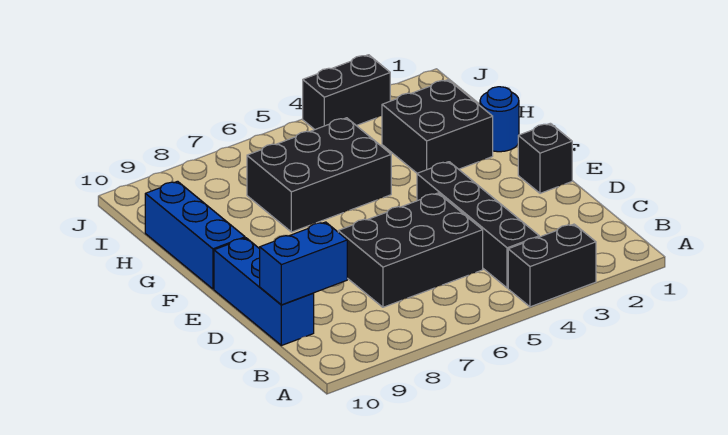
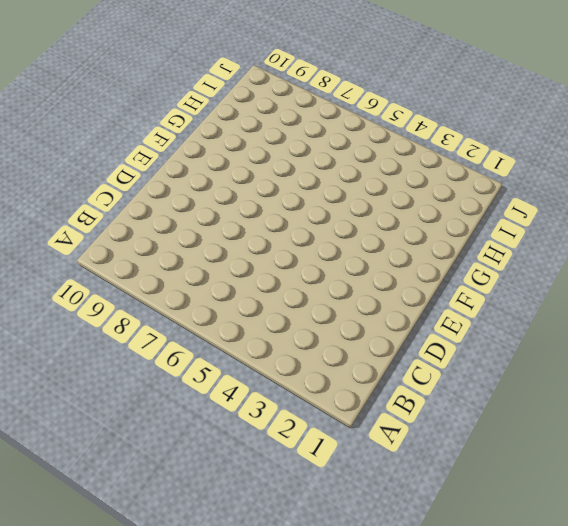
none -> black brick A3:A4 level 1
none -> black brick B4:E4 level 1

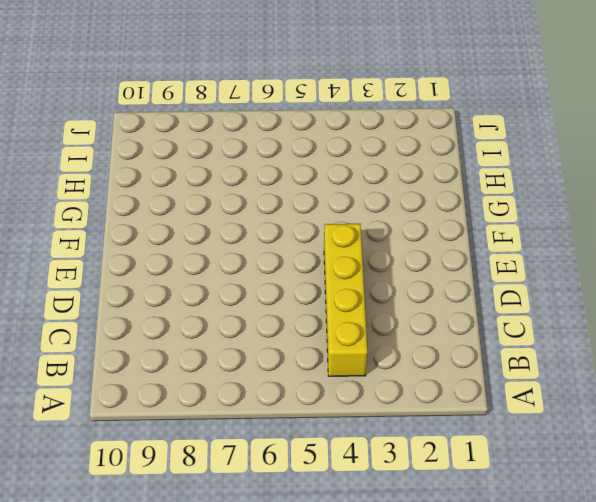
yellow brick B4:E4 level 1 -> black brick B4:E4 level 1
none -> black brick A3:A4 level 1
none -> black brick C5:D7 level 1

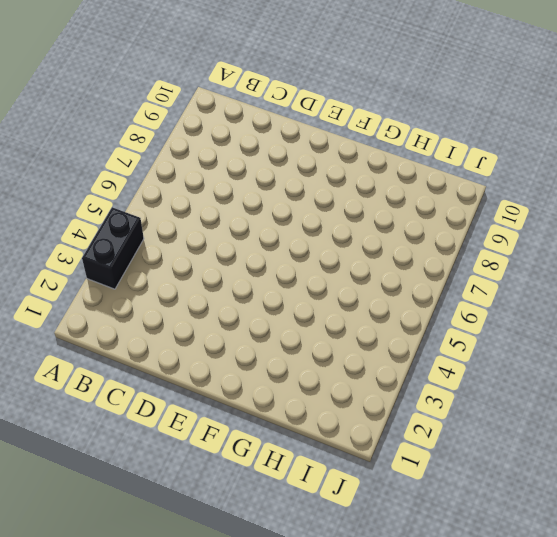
none -> black brick B4:E4 level 1
none -> black brick C5:D7 level 1

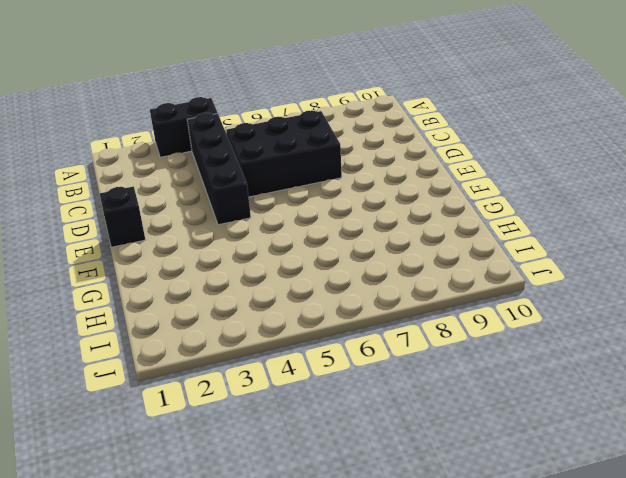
none -> blue brick C10:E10 level 1
none -> blue brick F10:H10 level 1

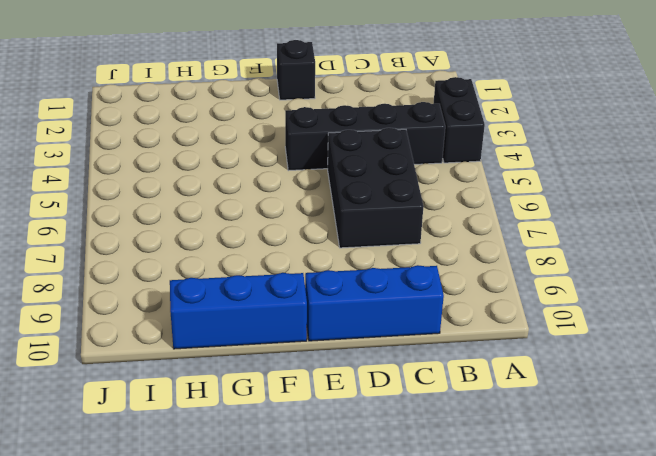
none -> blue round brick G1 level 1
none -> black brick G2:H3 level 1

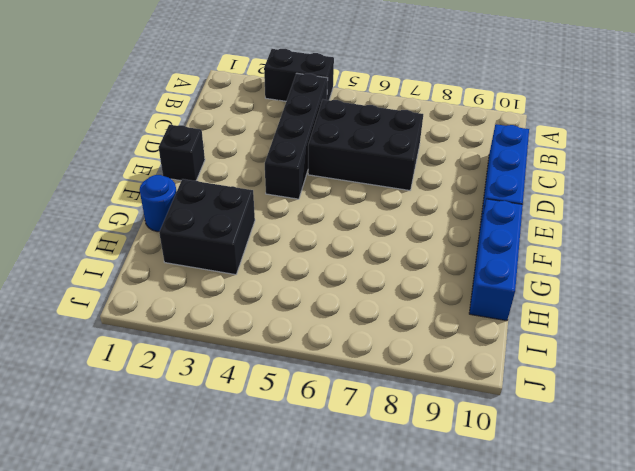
none -> black brick G5:H7 level 1
none -> black brick J3:J4 level 1

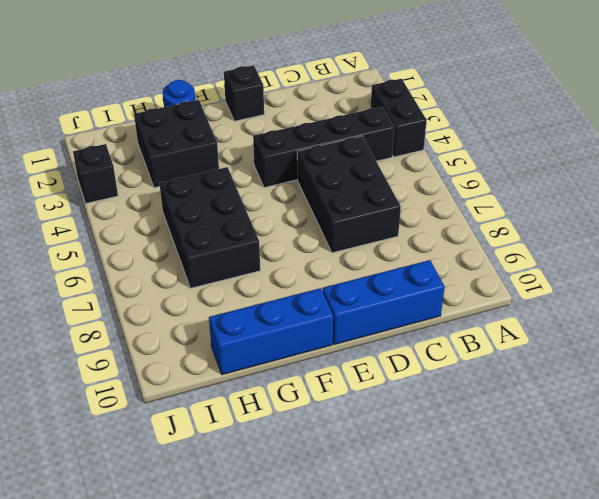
black brick J3 level 1 -> black brick J3:J4 level 1
none -> blue brick C9:C10 level 2

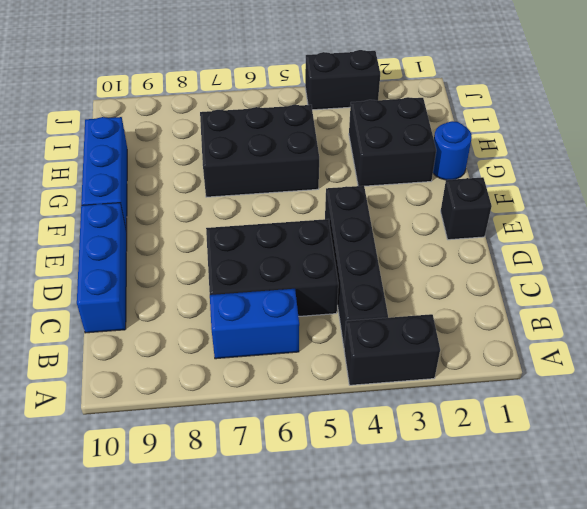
blue brick B6:B7 level 1 -> blue brick C9:C10 level 2

